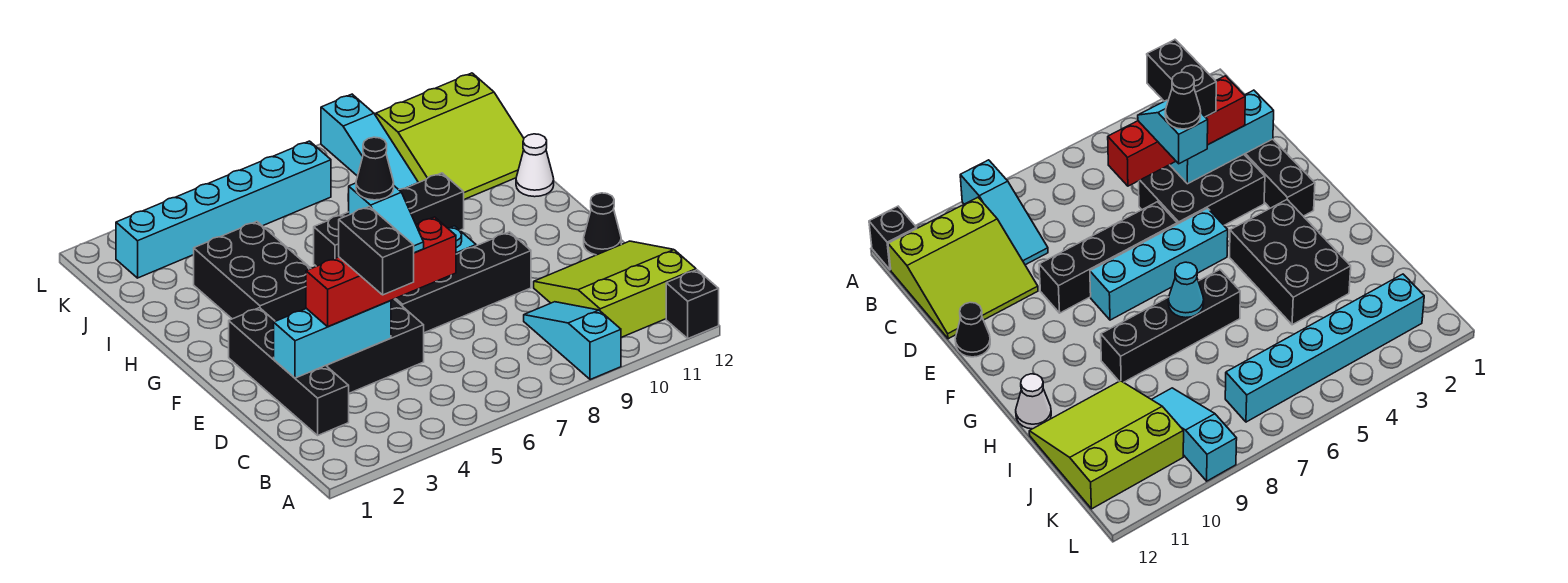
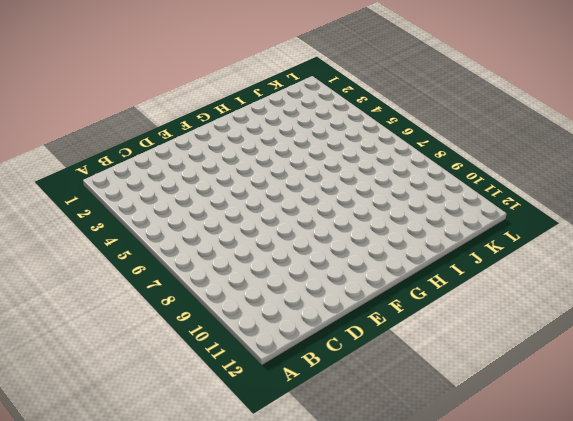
none -> cyan slope A9:C9 level 1 top A
none -> black brick A12 level 1
none -> lime slope B10:D12 level 1 top B

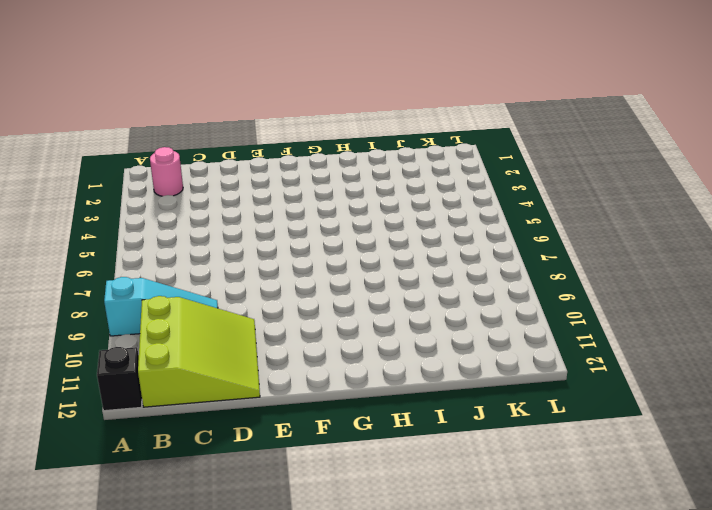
pink round brick B2 level 1 -> none
none -> black brick C2:F2 level 1
none -> black brick D3:E5 level 1
none -> black brick E6:E9 level 1

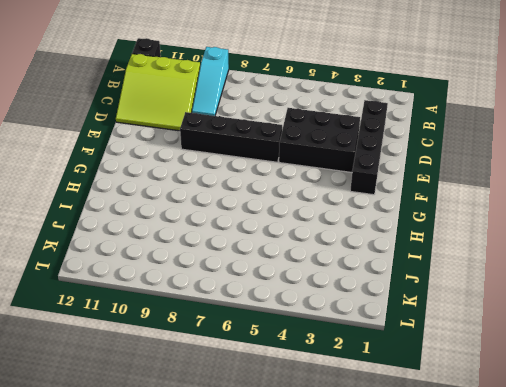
none -> black cone E12 level 1
none -> cyan brick F5:F8 level 1
none -> black brick G3:I4 level 1

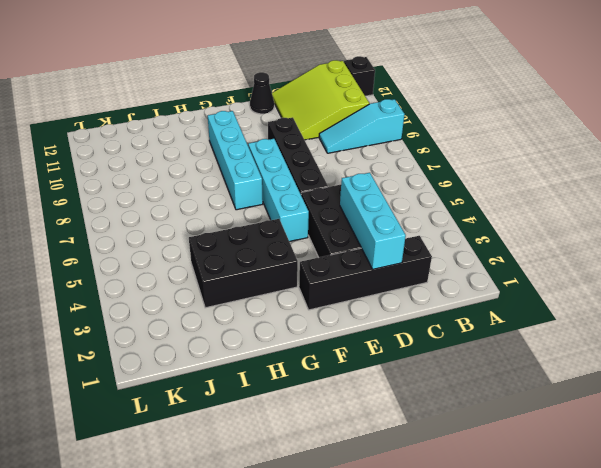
cyan brick G7:G10 level 1 -> none
none -> black brick H6:H9 level 1
none -> white cone H12 level 1
none -> lime slope I10:K12 level 1 top K

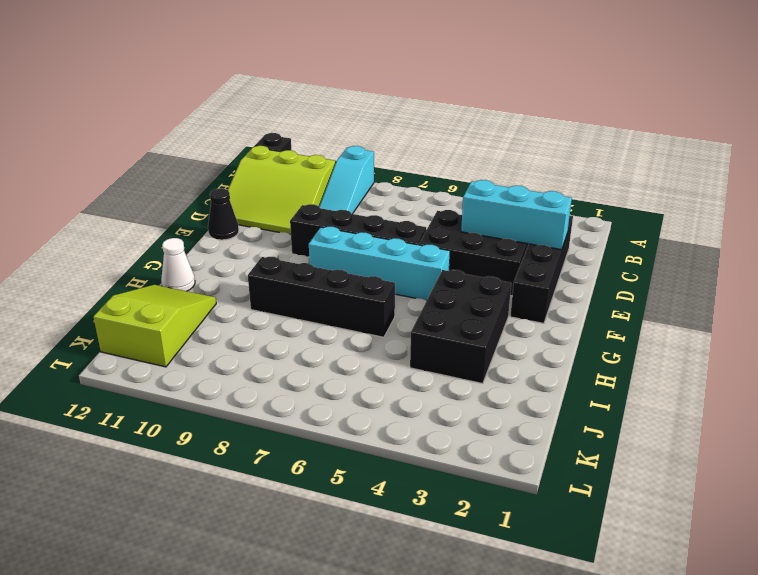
lime slope I11:K12 level 1 top K -> lime slope I10:K12 level 1 top K
none -> cyan slope J9:L9 level 1 top L
none -> cyan brick K2:K7 level 1
none -> cyan cone H7 level 2

